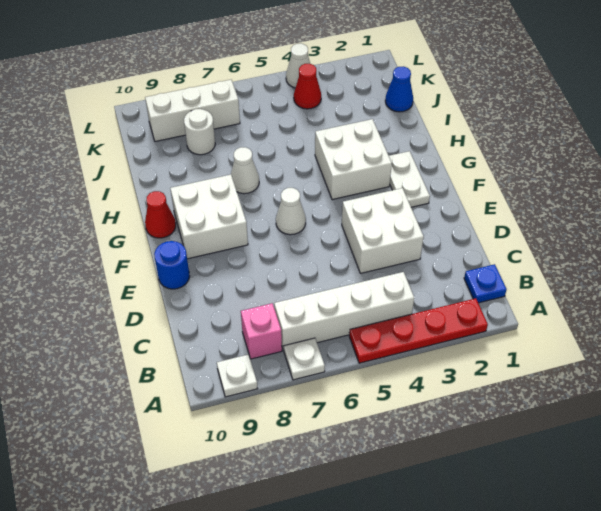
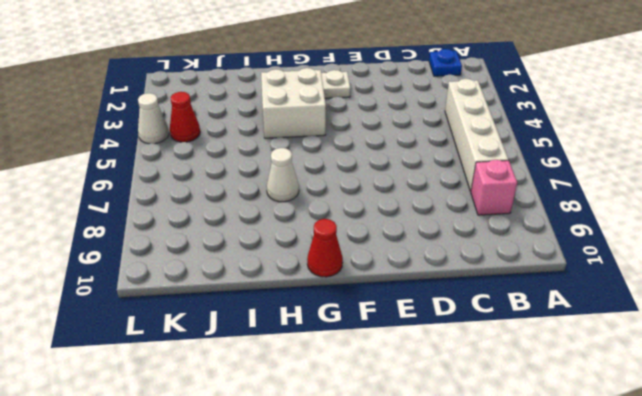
none -> red plate A2:A5 level 1
none -> white plate A7 level 1
none -> white plate A9 level 1

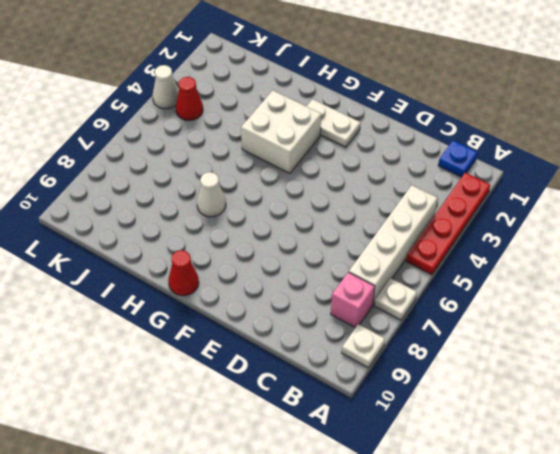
none -> white brick D3:E4 level 1
none -> blue round brick E10 level 1
none -> white cone F6 level 1

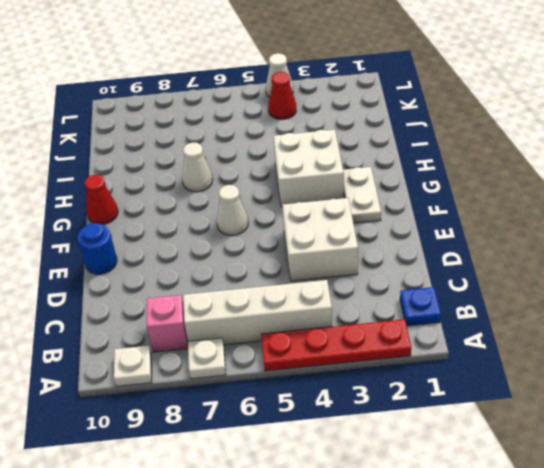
none -> white brick F8:G9 level 1
none -> blue cone J1 level 1
none -> white round brick J8 level 1

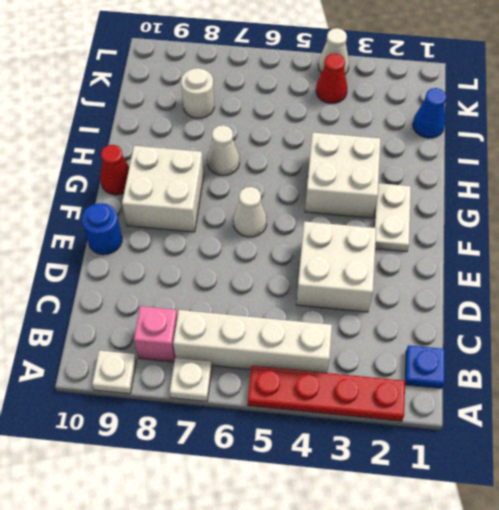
none -> white brick K7:K9 level 1

